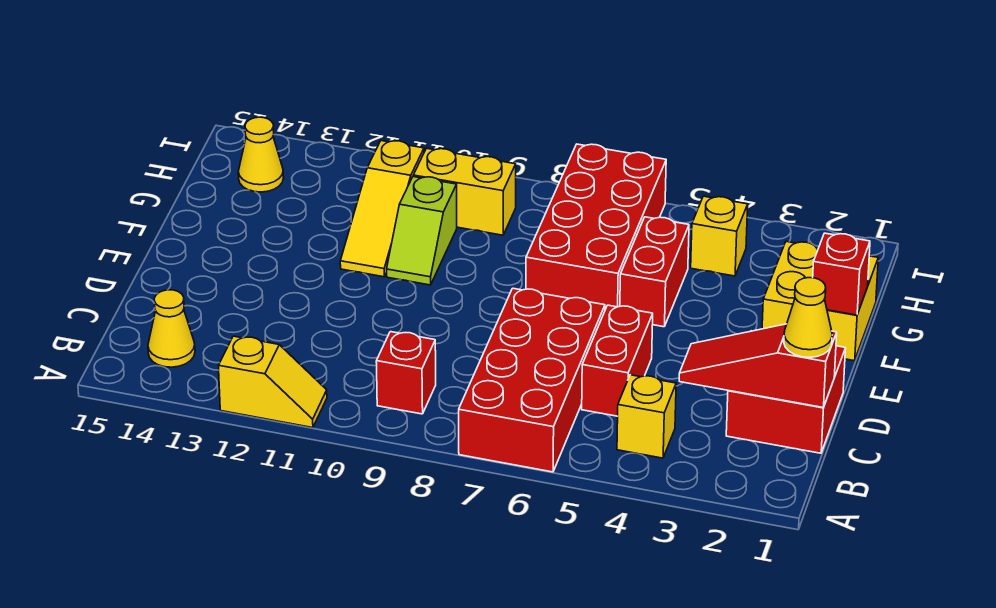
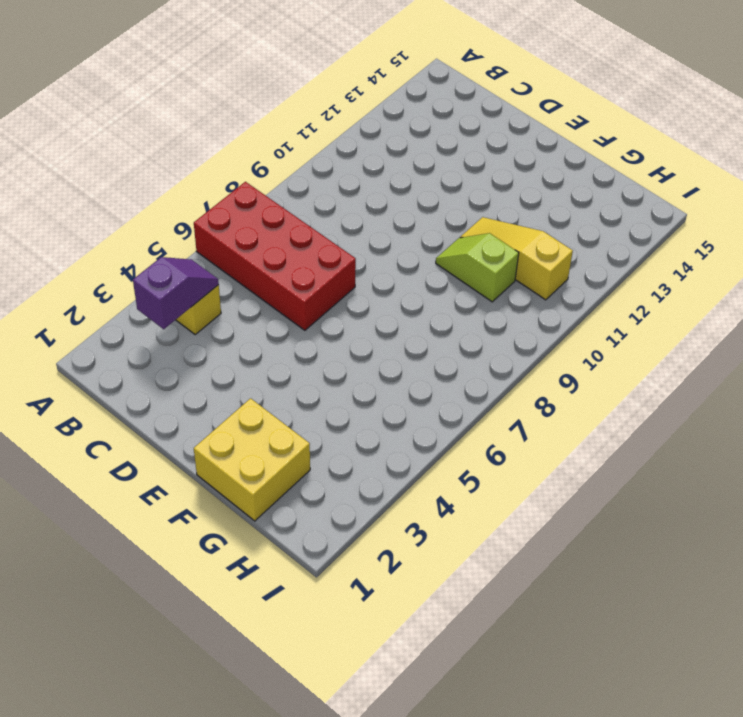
purple slope B3:B4 level 2 top 3 -> none
none -> yellow slope A11:A12 level 1 top 12
none -> red brick B9 level 1
none -> yellow cone B14 level 1

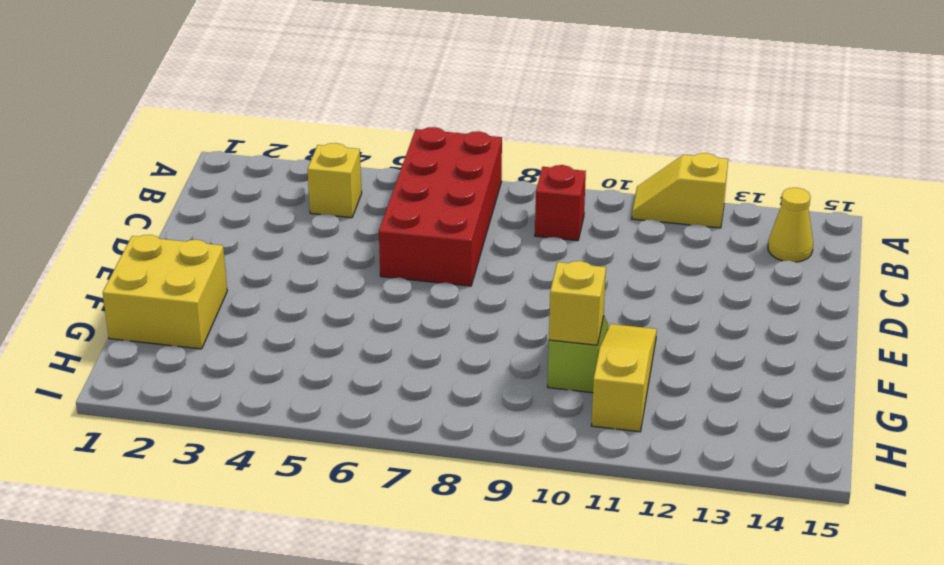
yellow brick G10 level 2 -> yellow brick H4 level 1
none -> red brick C1:D2 level 1
none -> red brick C5:D5 level 1
none -> red brick F5:G5 level 1

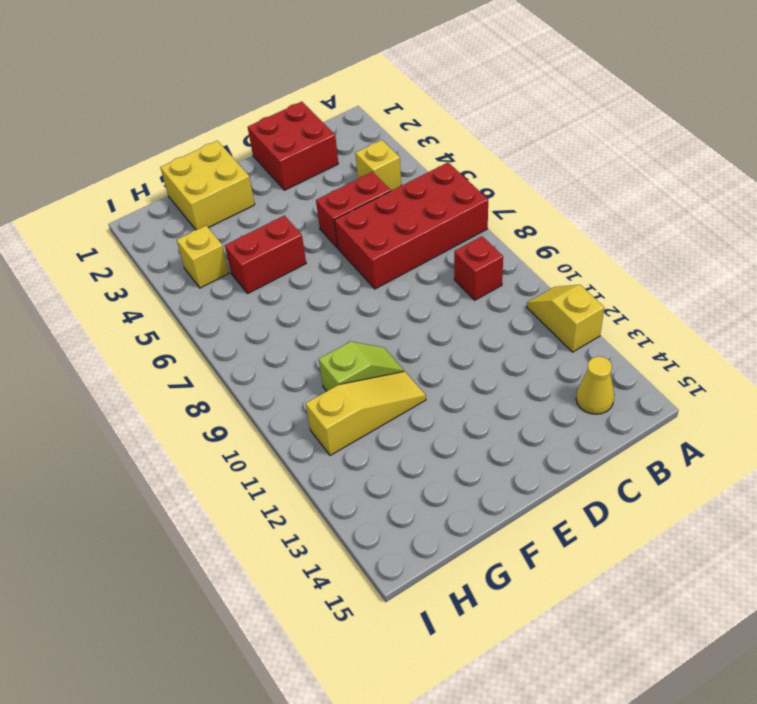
none -> red brick F6:I7 level 1
none -> yellow brick H9:H10 level 1
none -> yellow cone H14 level 1

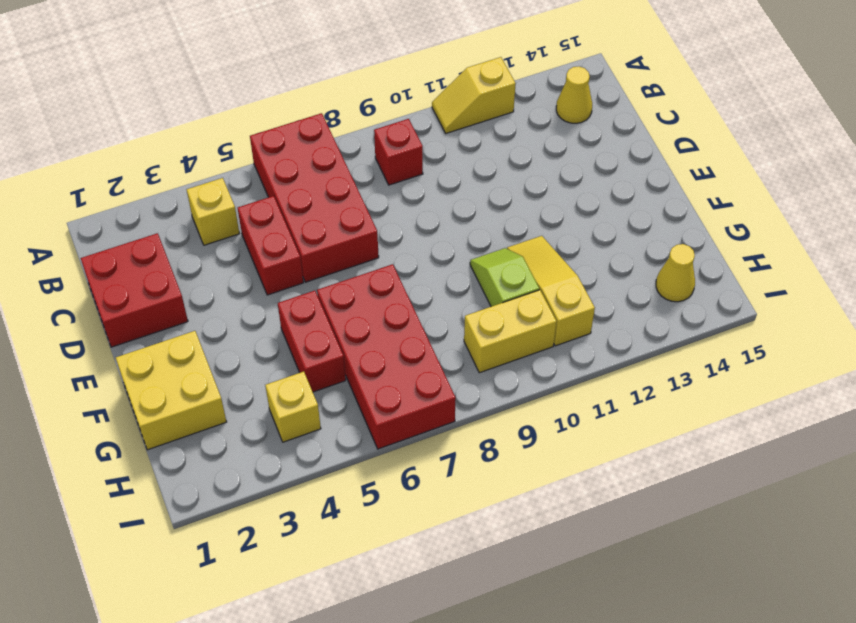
none -> red slope C1:C3 level 2 top 1
none -> red brick F1 level 2
none -> yellow cone C1 level 3

